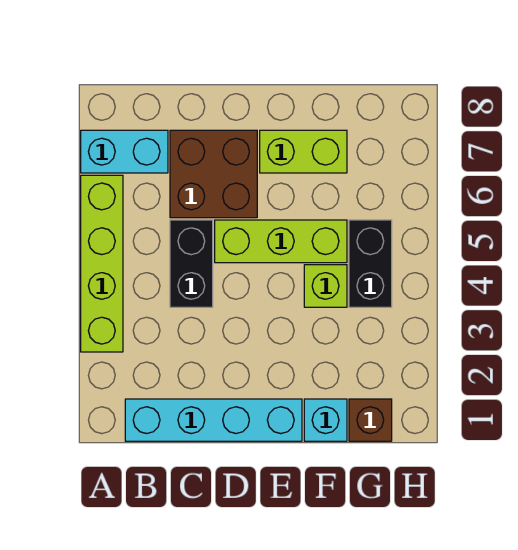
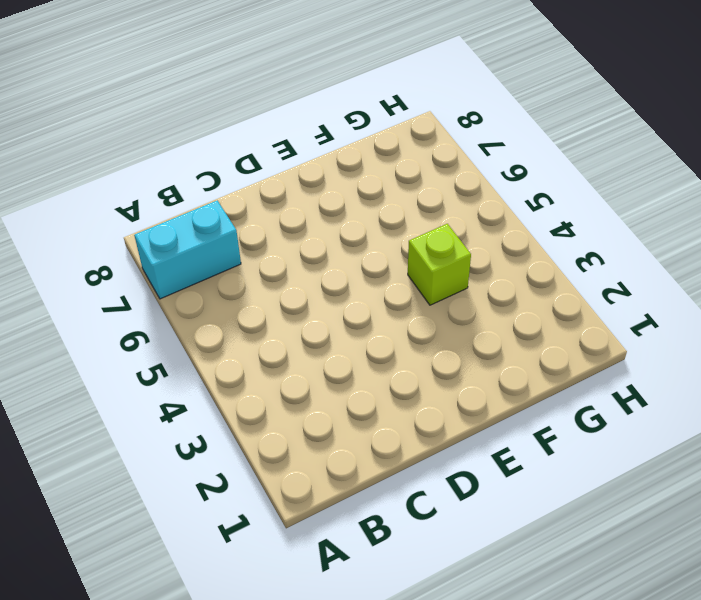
none -> lime brick A3:A6 level 1
none -> cyan brick B1:E1 level 1

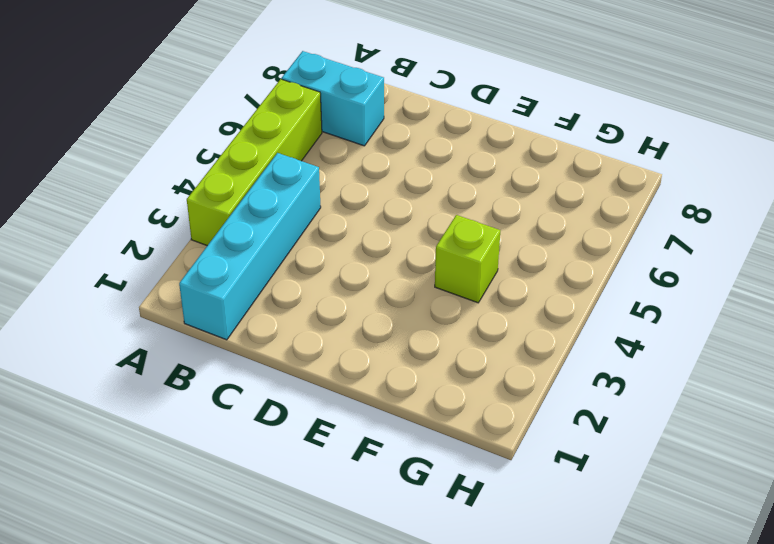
cyan brick B1:B4 level 1 -> cyan brick B1:E1 level 1
none -> black brick C4:C5 level 1
none -> brown brick C6:D7 level 1

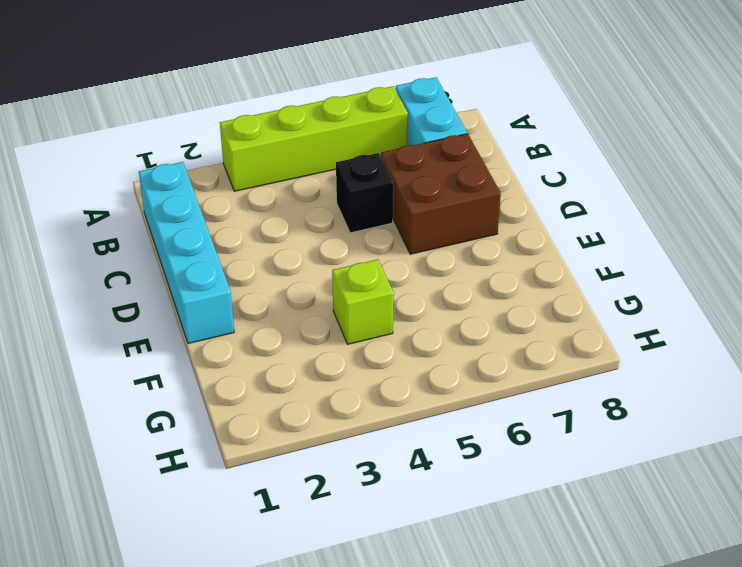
black brick C5 level 1 -> black brick C4:C5 level 1
none -> lime brick D5:F5 level 1
none -> lime brick E7:F7 level 1

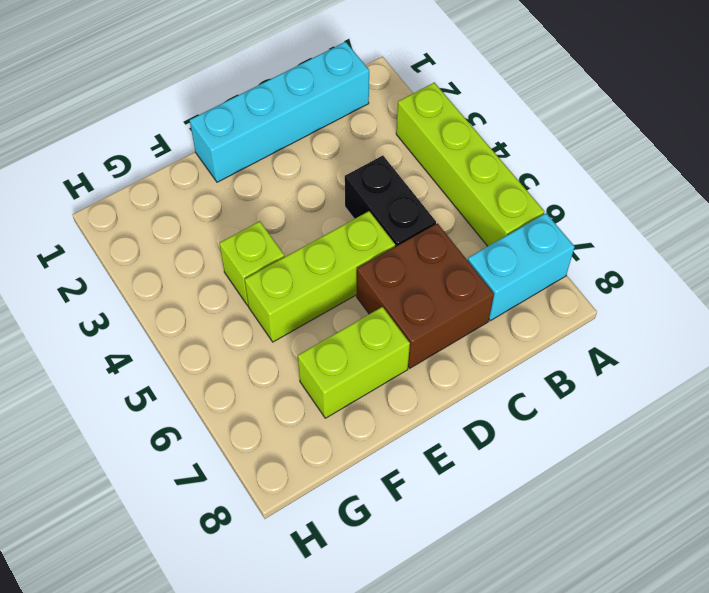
none -> cyan brick F1 level 1
none -> brown brick G1 level 1

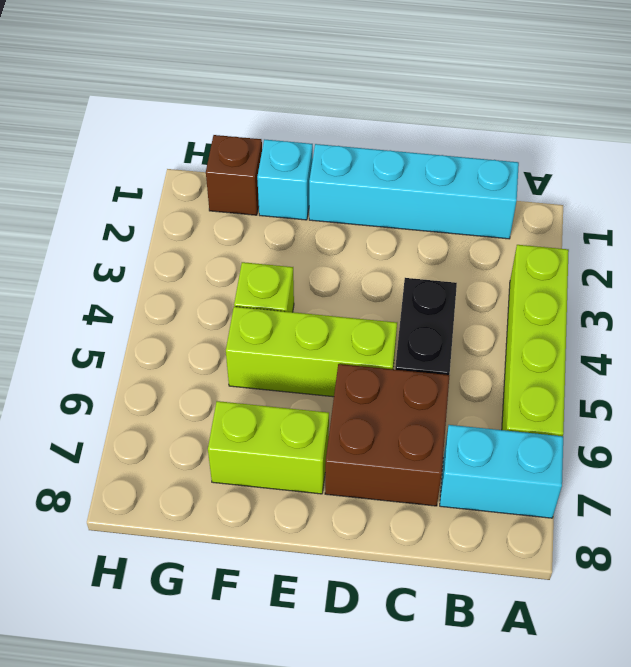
none -> black brick G4:G5 level 1

